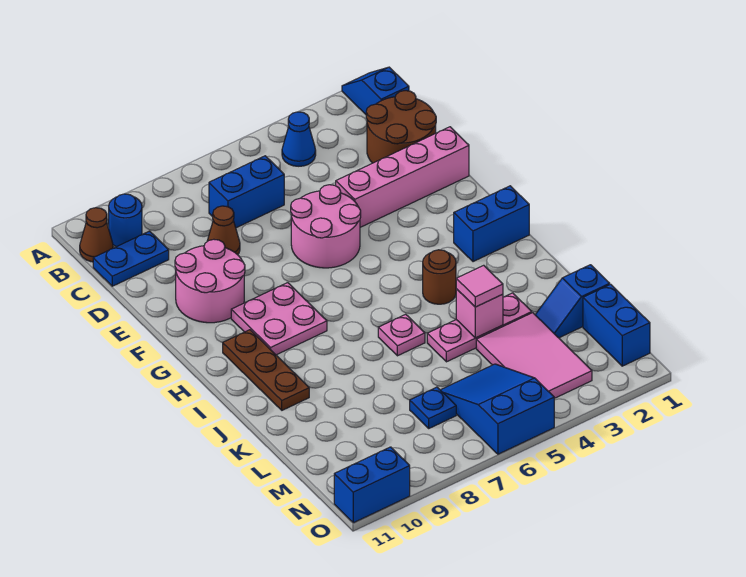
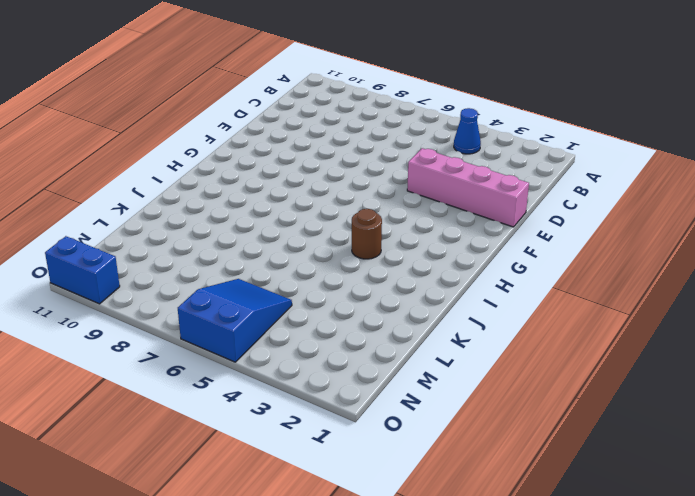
none -> blue slope A1:B1 level 1 top B
none -> blue round brick B10 level 1
none -> brown cone B11 level 1

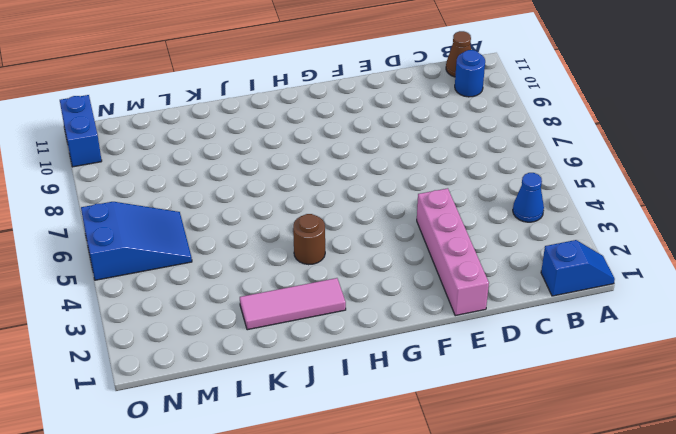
pink tile I2:K2 level 1 -> none
none -> brown round brick C1:D2 level 1
none -> blue brick C6:C7 level 1
none -> blue plate C10:C11 level 1

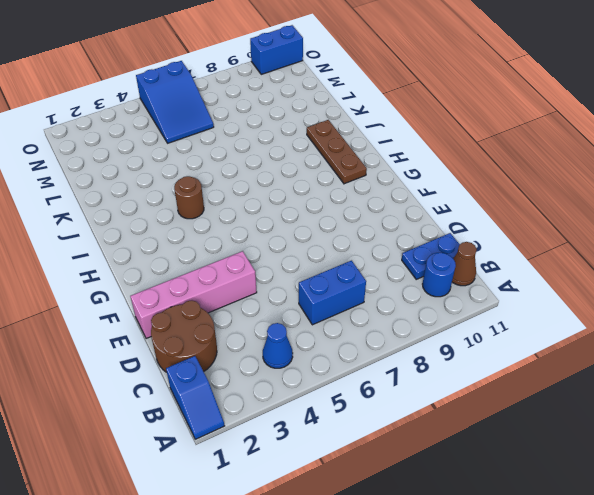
none -> brown cone D8 level 1
none -> pink round brick E5:F6 level 1
none -> pink round brick E9:F10 level 1

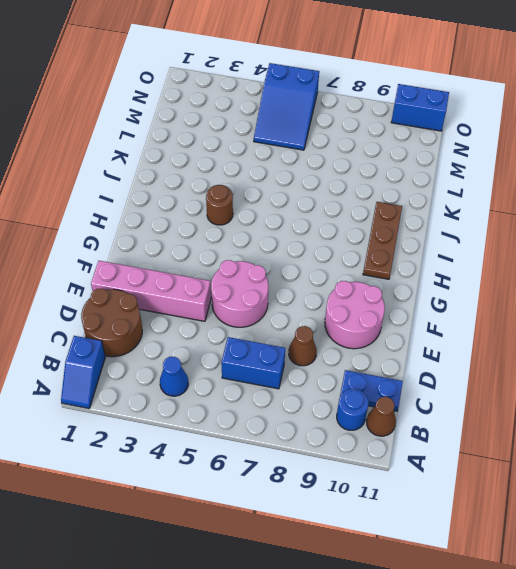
none -> pink plate G8:H9 level 1
none -> blue brick H1:H2 level 1
none -> pink plate J6 level 1

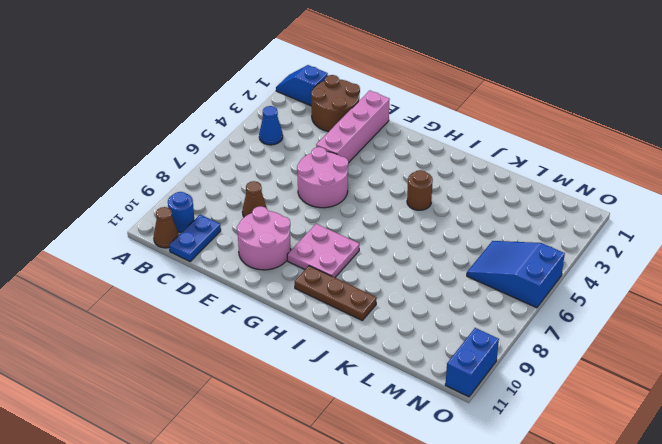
none -> blue brick C6:C7 level 1
none -> blue brick H1:H2 level 1
none -> pink plate J6 level 1

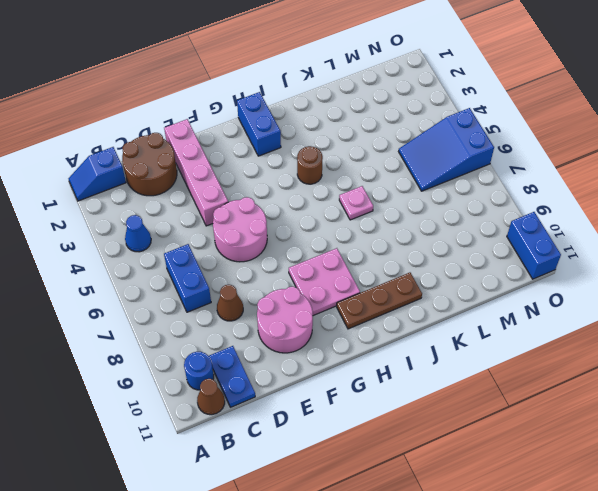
none -> pink plate K3:K5 level 1
none -> blue slope L1:L2 level 1 top 1
none -> pink tile L3:N4 level 1

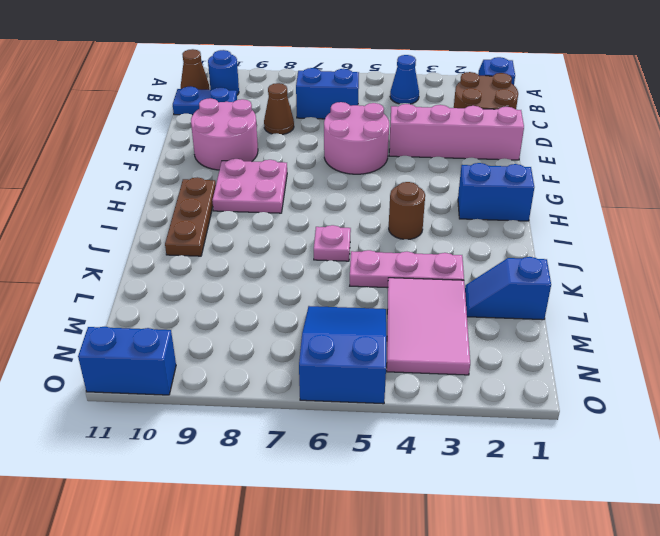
none -> blue brick M1:N1 level 1
none -> blue plate M7 level 1
none -> pink brick K4 level 2

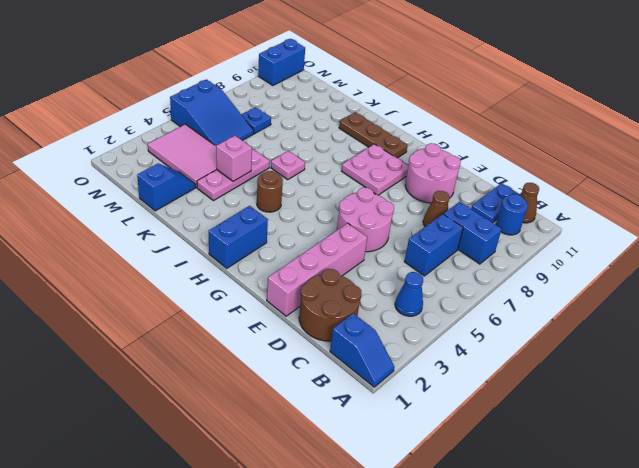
blue brick B8:C8 level 1 -> blue brick M1:N1 level 1
none -> pink tile K4 level 3

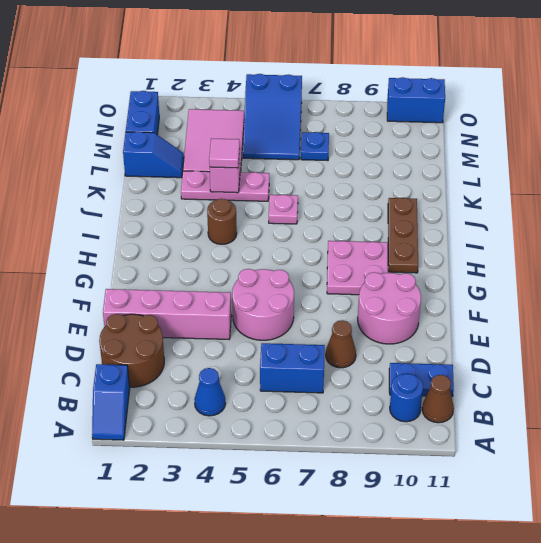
none -> blue brick H1:H2 level 1

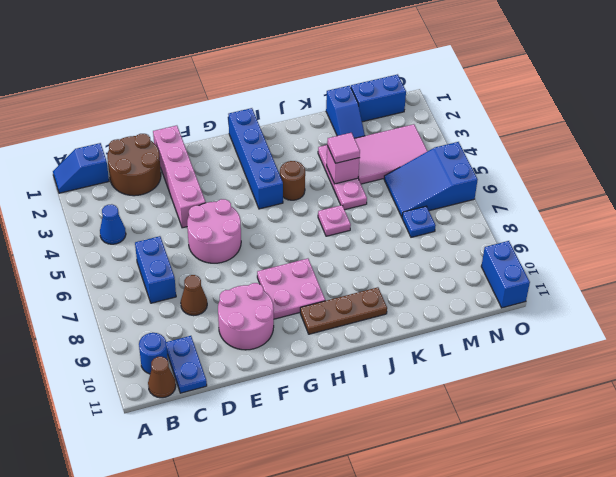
blue brick H1:H4 level 1 -> blue brick H1:H2 level 1

